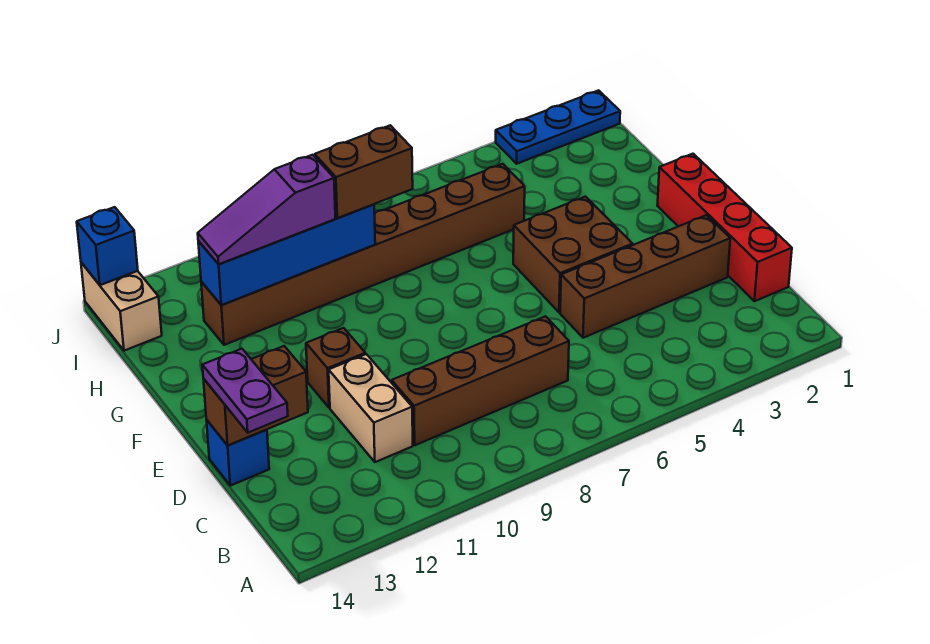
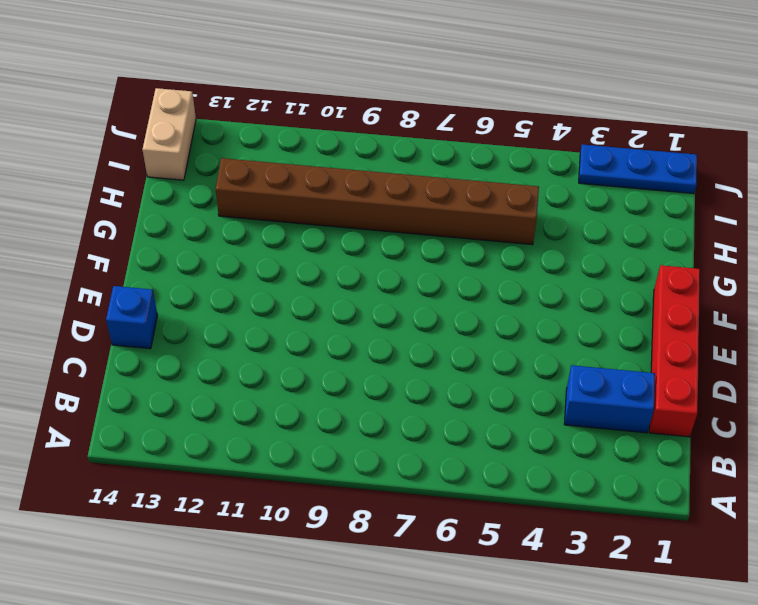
blue brick C2:C3 level 1 -> none
none -> brown brick C7:C10 level 1
none -> tan brick C11:D11 level 1
none -> brown brick D2:D5 level 1

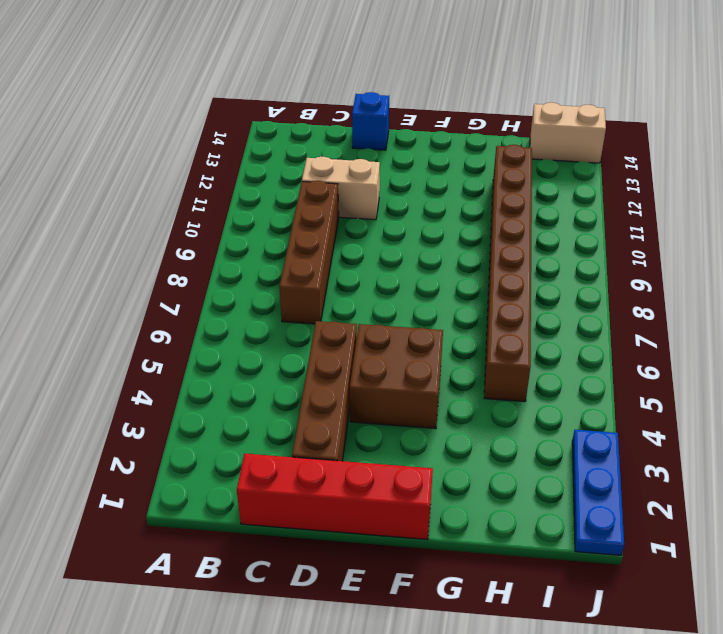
none -> brown brick E11 level 1
none -> brown brick D13:D14 level 2
none -> blue brick H9:H12 level 2

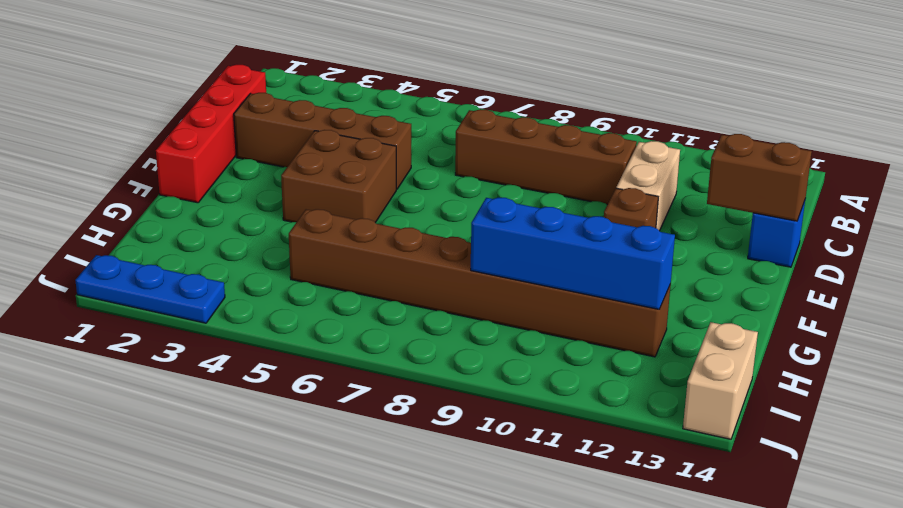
none -> blue brick J14 level 2
none -> purple plate C14:D14 level 3
none -> brown brick H8:H9 level 3

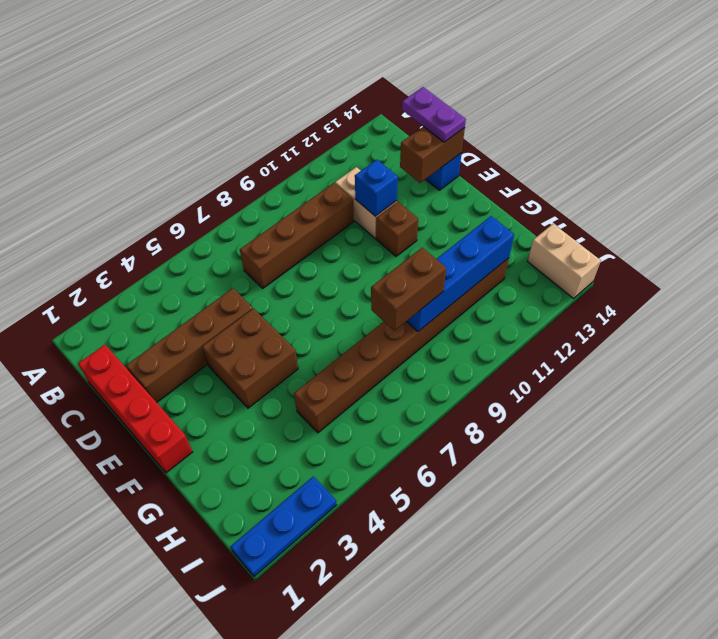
blue brick D11 level 2 -> blue brick J14 level 2
none -> purple slope H10:H12 level 3 top 10

